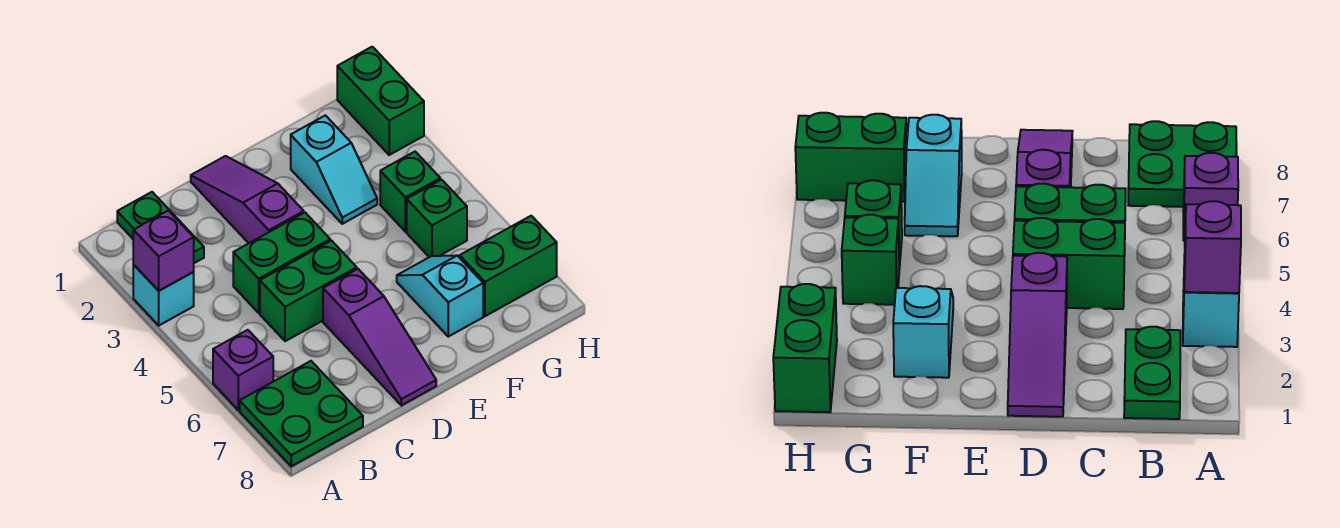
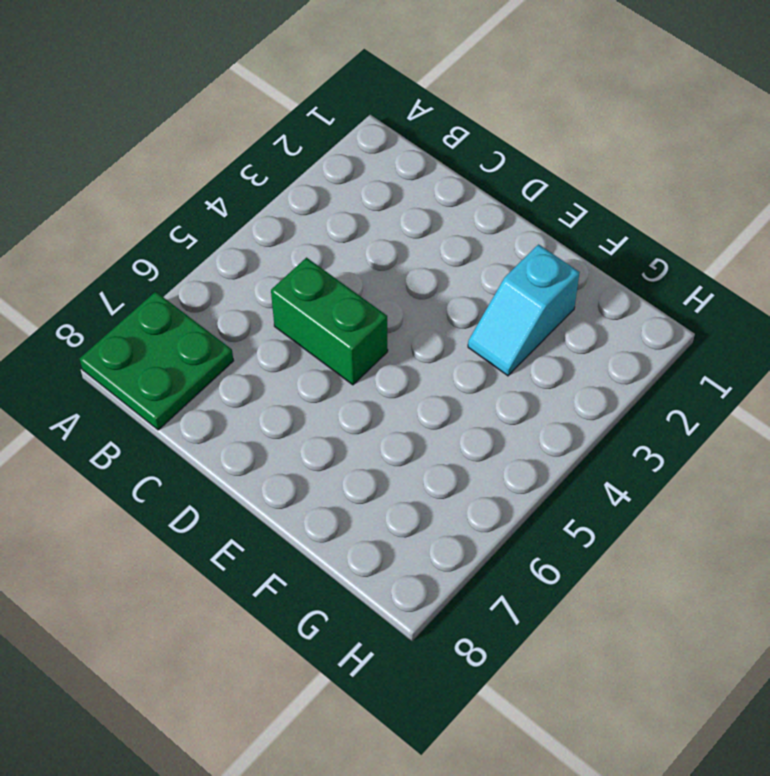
none -> cyan brick A3 level 1
none -> purple brick A6 level 1
none -> green plate B1:B2 level 1

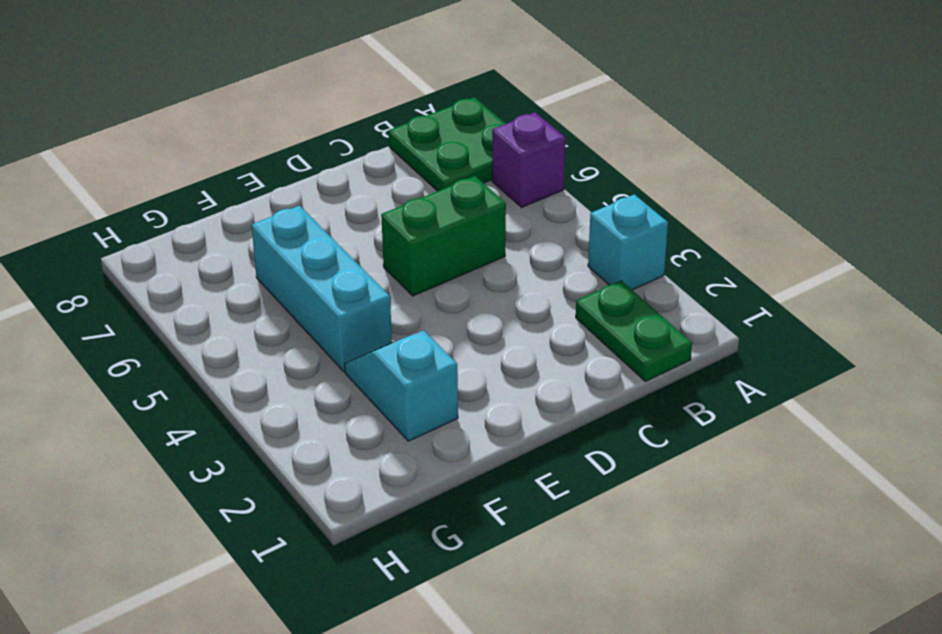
cyan brick F4:F6 level 1 -> cyan slope F6:F7 level 1 top 7
none -> green brick C4:D4 level 1
none -> purple slope D1:D3 level 1 top 3
none -> purple slope D6:D8 level 1 top 6

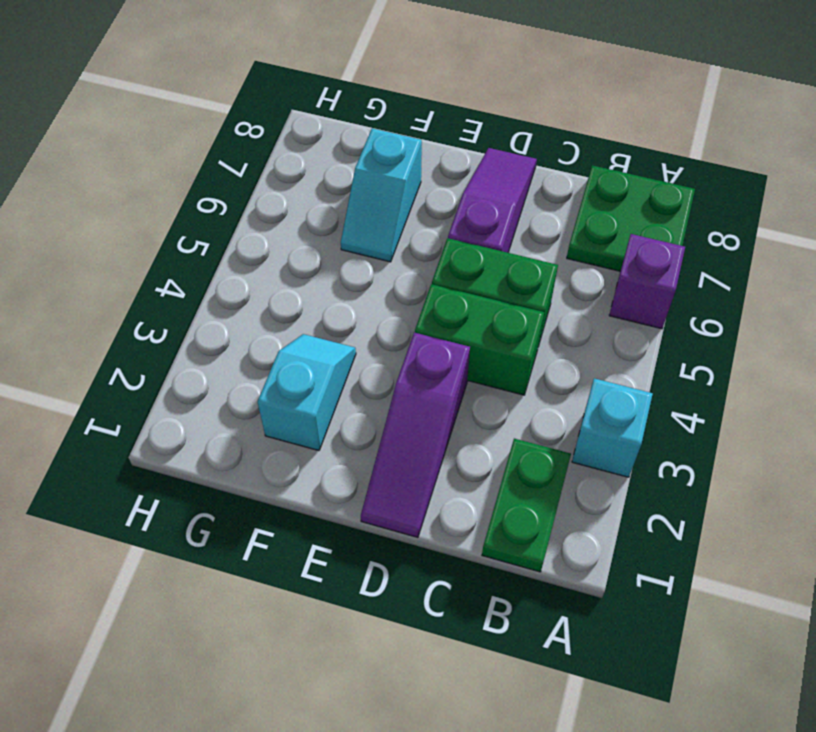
none -> green brick G4 level 1
none -> green brick G5 level 1
none -> green brick G7:H7 level 1

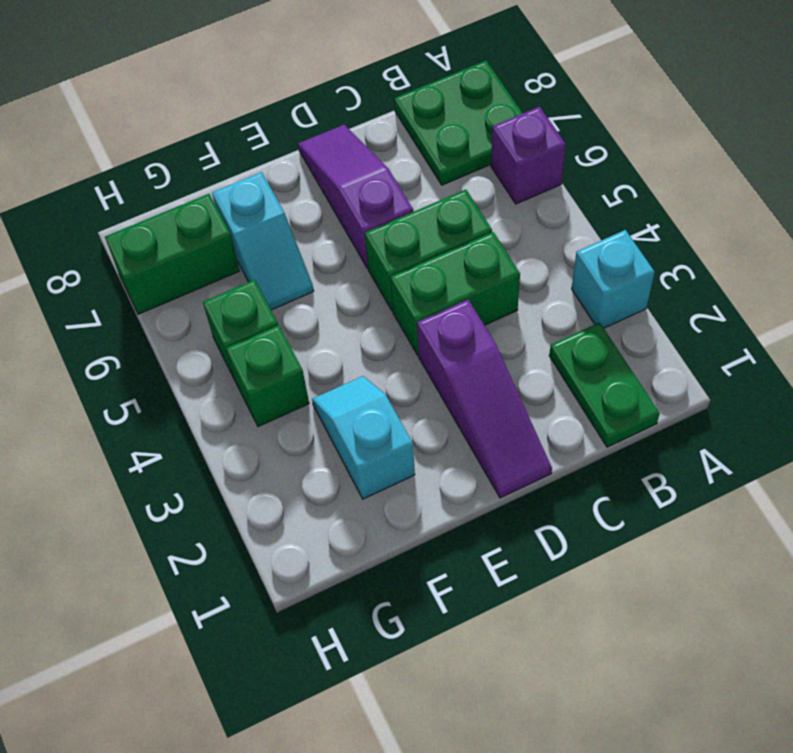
none -> green brick H1:H2 level 1
none -> purple brick A3 level 2

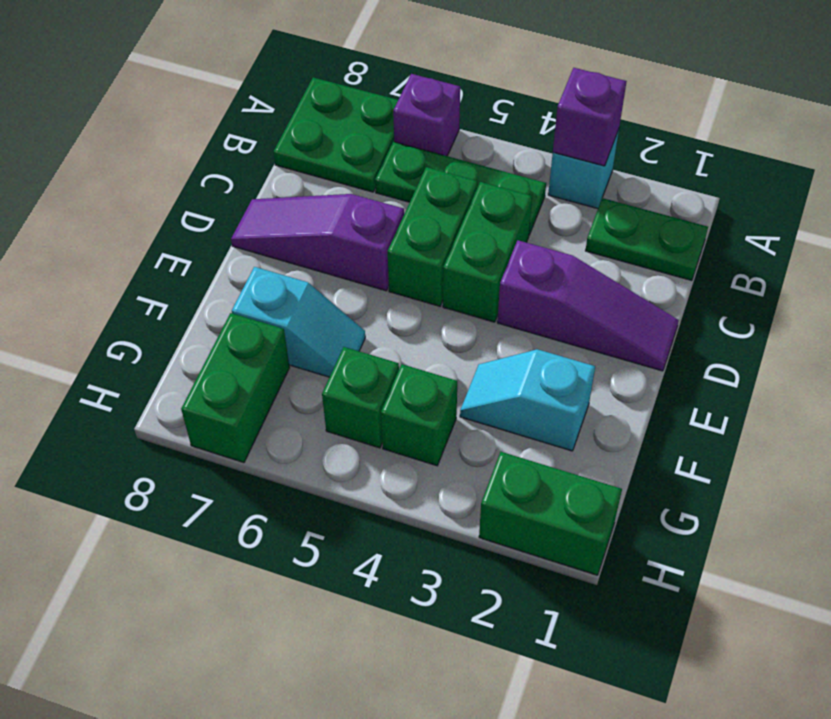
green plate B4:B6 level 1 -> none

